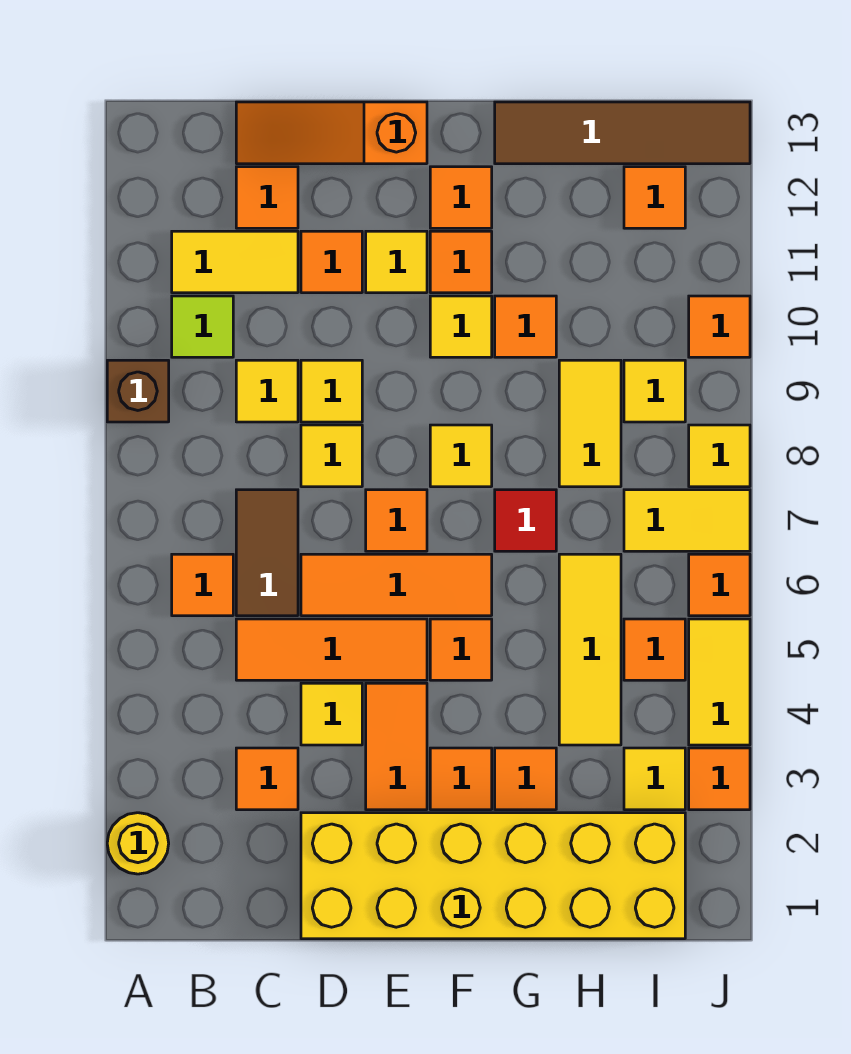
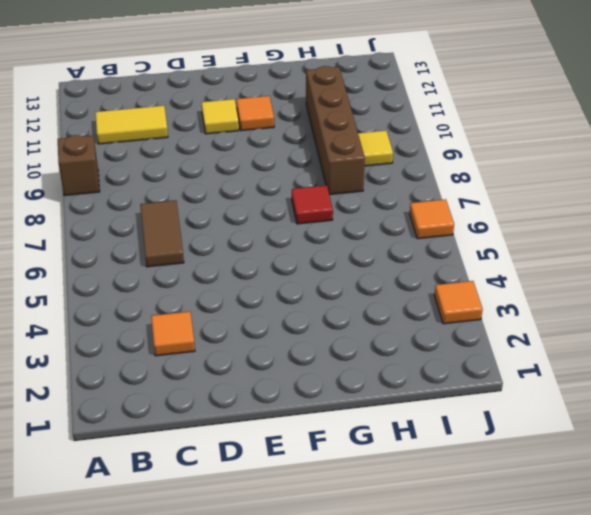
brown brick H8:H11 level 1 -> yellow tile H8:H9 level 1
none -> yellow round brick A2 level 1
none -> orange tile B6 level 1
none -> lime tile B10 level 1
none -> orange tile C5:E5 level 1

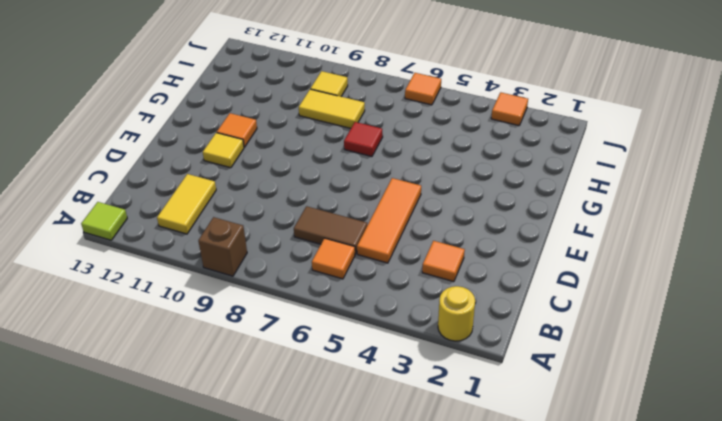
lime tile A13 level 1 -> lime tile B10 level 1
none -> yellow tile C9 level 1
none -> orange tile C12 level 1
none -> orange slope C13:E13 level 1 top E
none -> yellow brick D1:I2 level 1

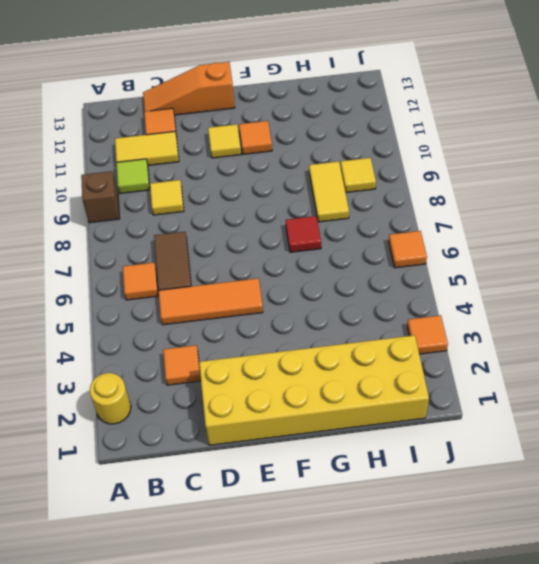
none -> yellow tile D4 level 1
none -> orange tile D6:F6 level 1
none -> yellow tile D8 level 1
none -> yellow tile D9 level 1

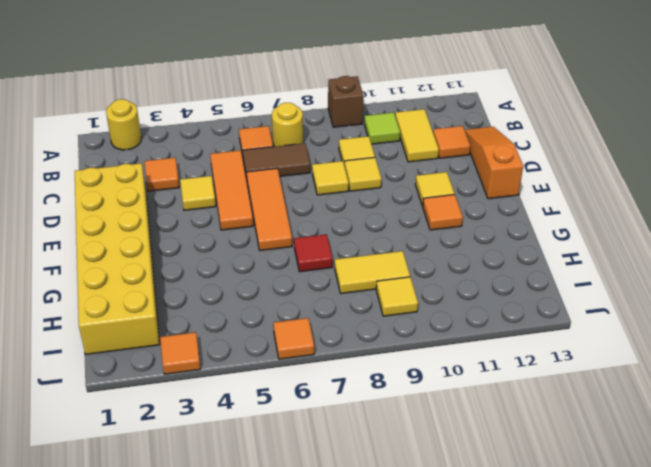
yellow round brick B7 level 1 -> none
none -> orange tile D11 level 1
none -> orange tile E3:E4 level 1
none -> orange tile E7 level 1
none -> orange tile F3 level 1

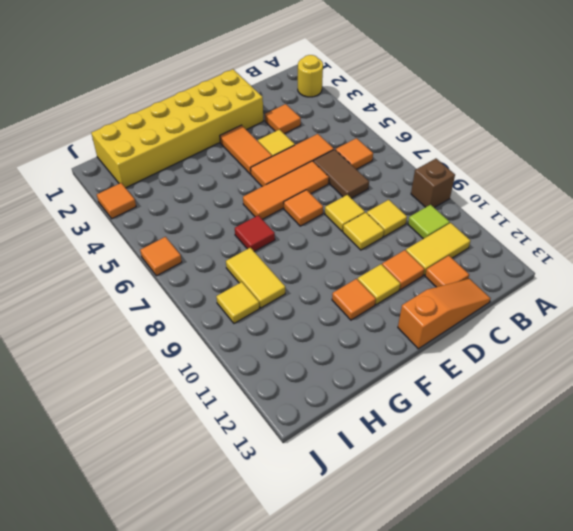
none -> orange tile F3 level 1
none -> orange tile F5 level 1
none -> yellow tile F8 level 1
none -> yellow tile F10 level 1

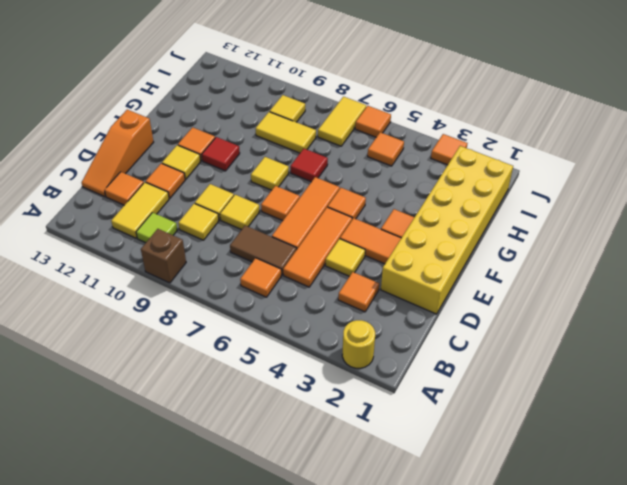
red tile F10 level 1 -> yellow tile F10 level 1
none -> orange tile F12 level 1
none -> orange tile G3 level 1
none -> orange tile G10 level 1
none -> brown tile G13:J13 level 1

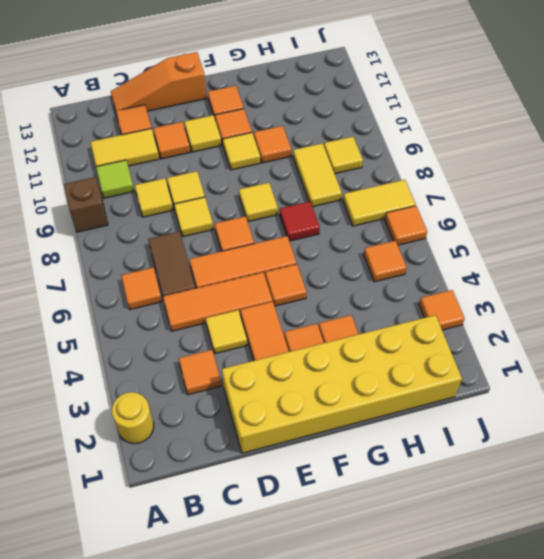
none -> brown tile G13:J13 level 1
none -> yellow tile H4:H6 level 1
none -> yellow tile I3 level 1
none -> orange tile I12 level 1

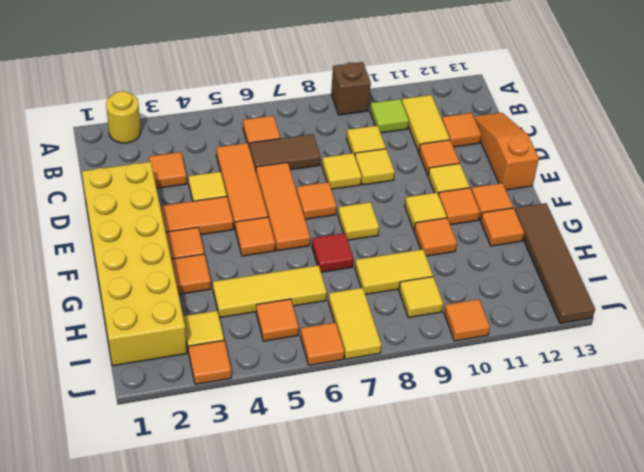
orange tile G12 level 1 -> orange tile I12 level 1
none -> yellow tile J4:J5 level 1
none -> yellow tile J8 level 1

